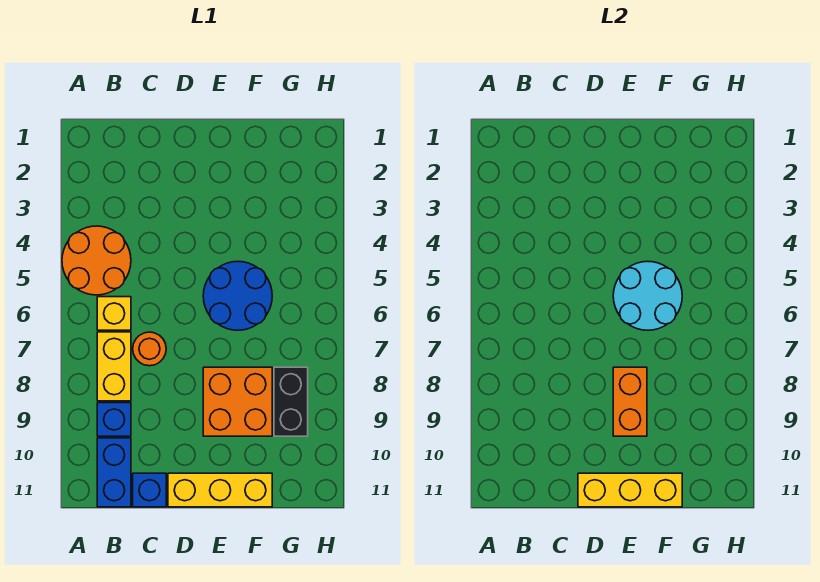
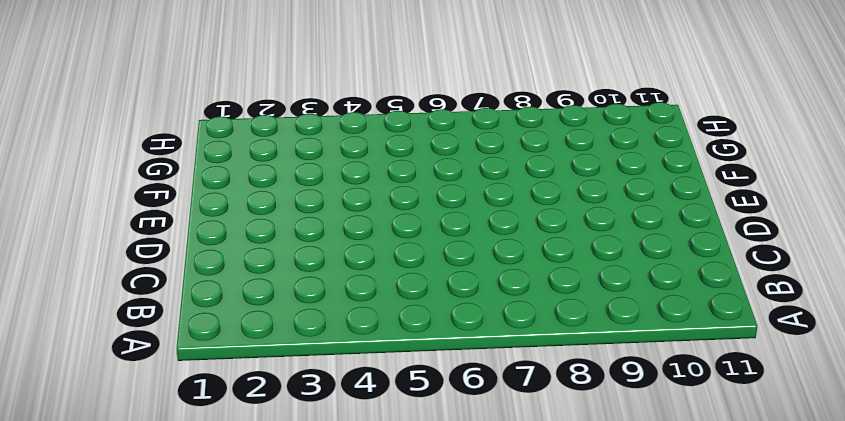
none -> orange round brick A4:B5 level 1
none -> yellow brick B6 level 1
none -> yellow brick B7:B8 level 1

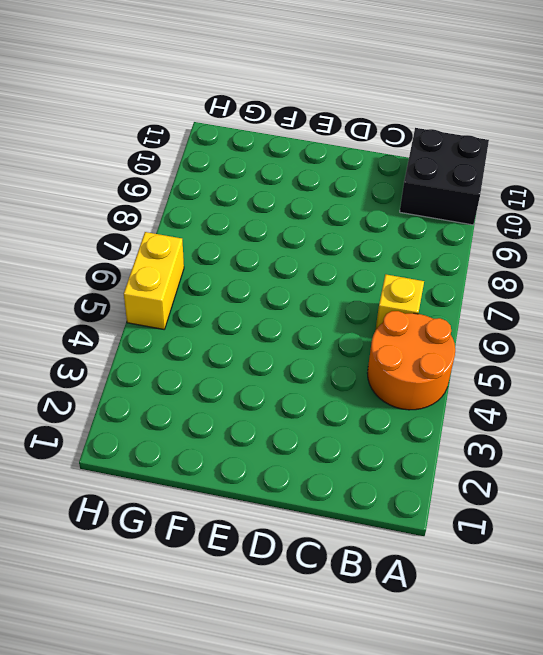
black brick A10:B11 level 1 -> blue brick B10:B11 level 1
yellow brick H5:H6 level 1 -> yellow brick B7:B8 level 1
none -> blue brick B9 level 1
none -> orange round brick C7 level 1
none -> blue brick C11 level 1

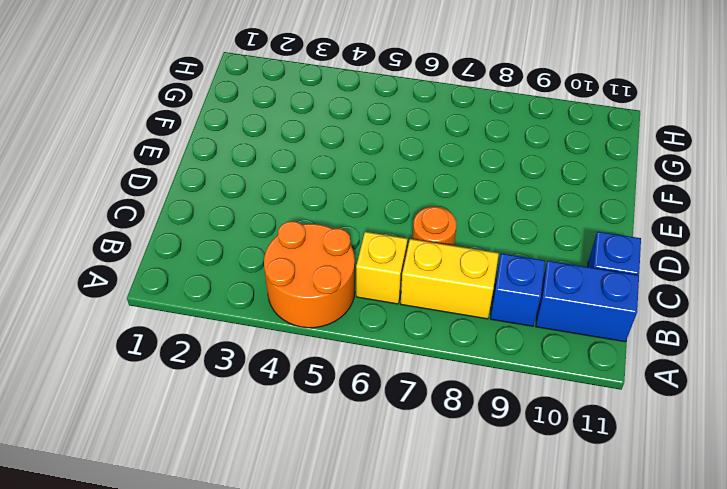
none -> yellow brick D11:F11 level 1
none -> blue round brick E5:F6 level 1
none -> orange brick E8:F9 level 1

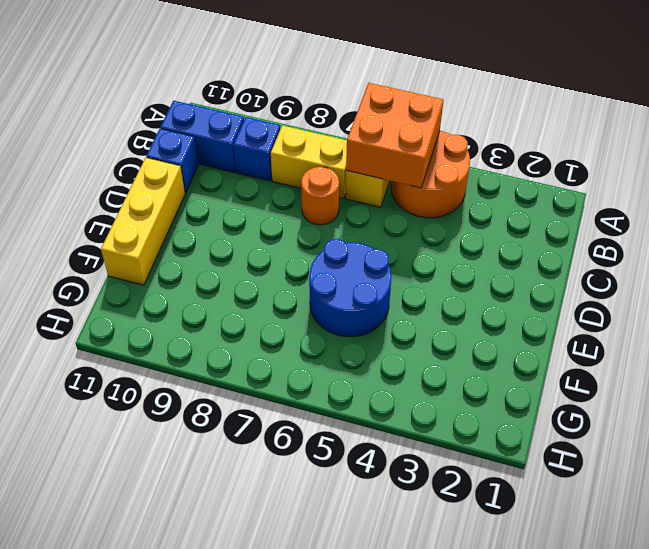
orange brick A5:B6 level 2 -> orange brick E8:F9 level 1
none -> black brick G8:G9 level 1
none -> yellow brick D11:F11 level 2
none -> cyan round brick E5:F6 level 2

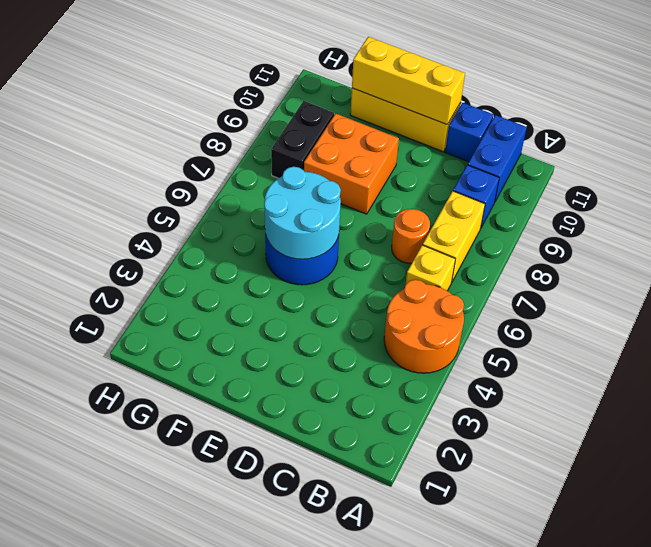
none -> orange brick E8:E9 level 2

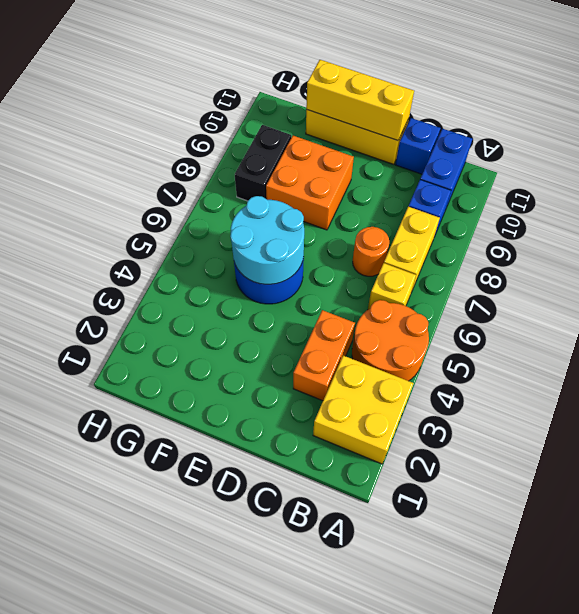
yellow brick A2:B3 level 1 -> none
orange brick C3:C4 level 1 -> orange brick E8:E9 level 2

